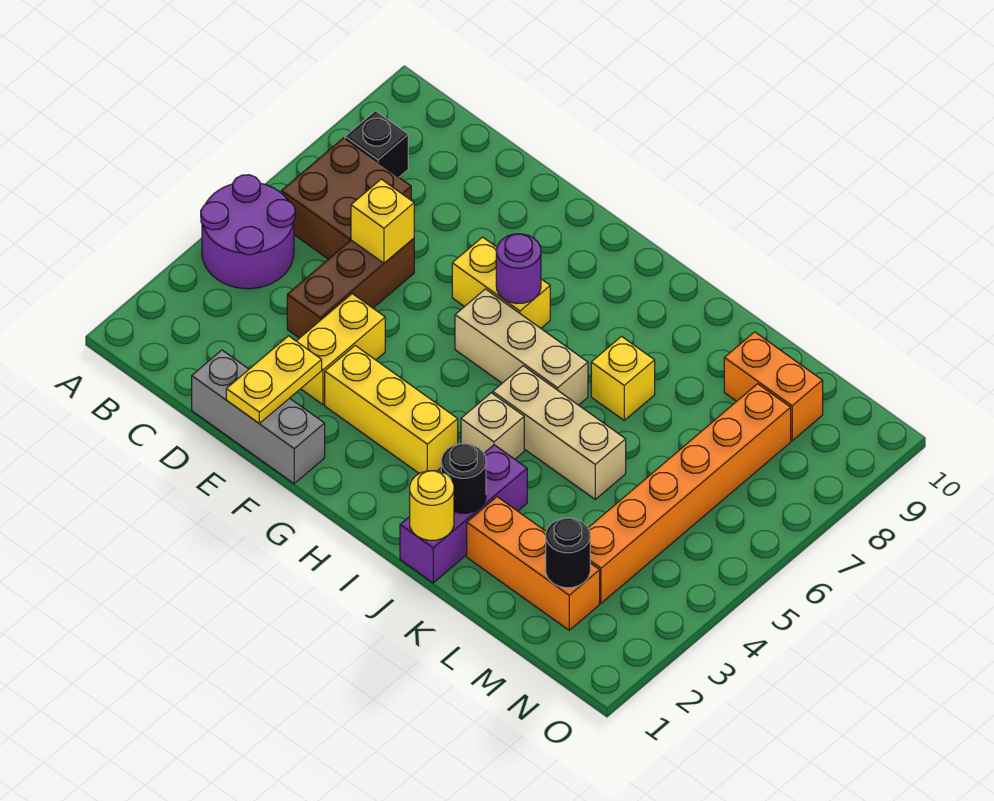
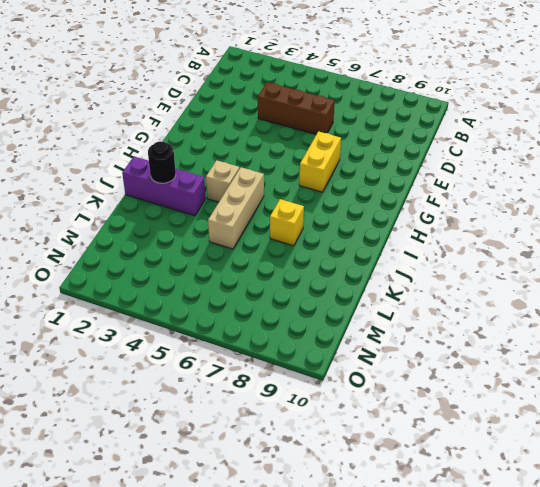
none -> purple round brick A4:B5 level 1
none -> brown brick B6:C7 level 1
none -> black brick B8 level 1

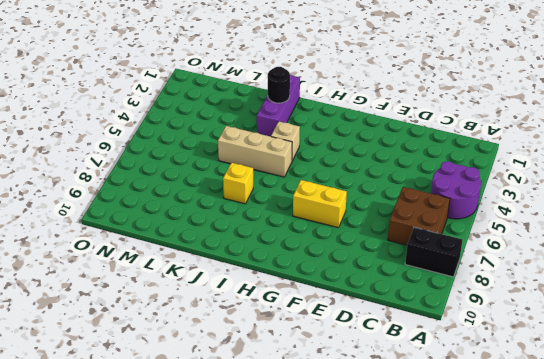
black brick A8:B8 level 1 -> black brick B8 level 1
none -> grey brick D1:F1 level 1
none -> brown brick D4:D6 level 1
none -> yellow brick E3:E4 level 1

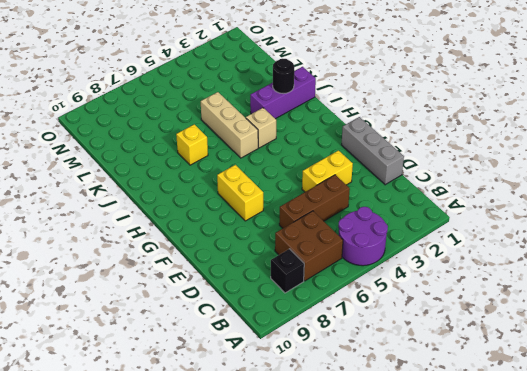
none -> yellow brick F3:H3 level 1
none -> tan brick G6:I6 level 1
none -> orange brick K2:M2 level 1

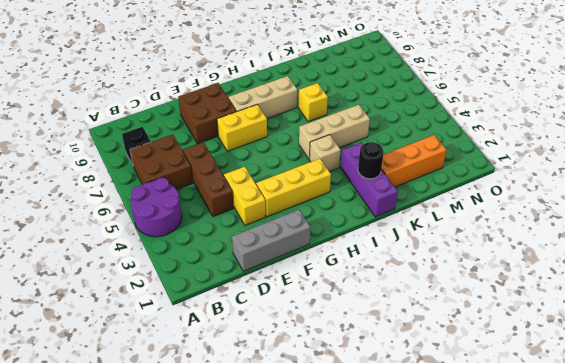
brown brick E8:F9 level 1 -> none
tan brick G8:I8 level 1 -> tan brick G6:I6 level 1
none -> orange brick L9:M9 level 1
none -> orange brick M3:M8 level 1
none -> yellow brick D6 level 2

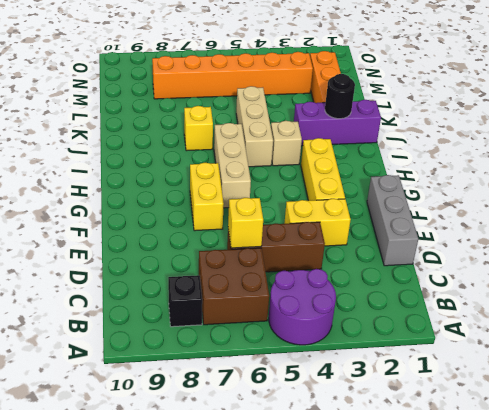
none -> orange brick L9:M9 level 1
none -> yellow plate E1:E2 level 2
none -> purple round brick G7 level 2

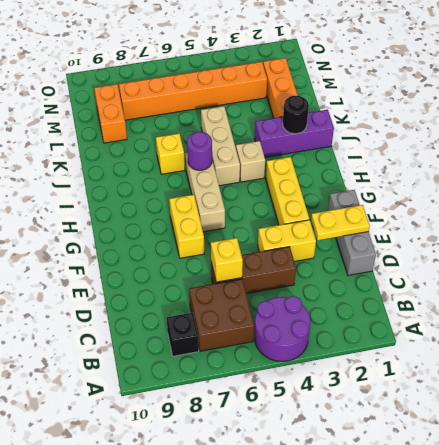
purple round brick I6 level 2 -> purple round brick G7 level 2
none -> yellow round brick J1 level 2
none -> black round brick M2 level 2

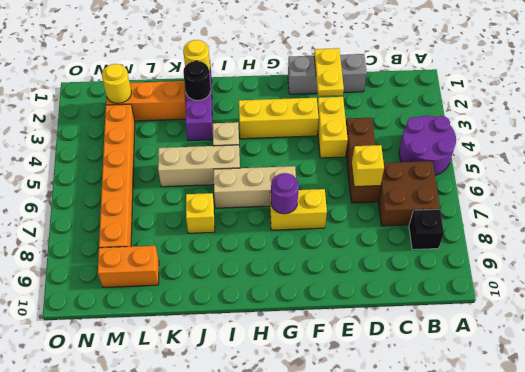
yellow round brick M2 level 2 -> black round brick M2 level 2

